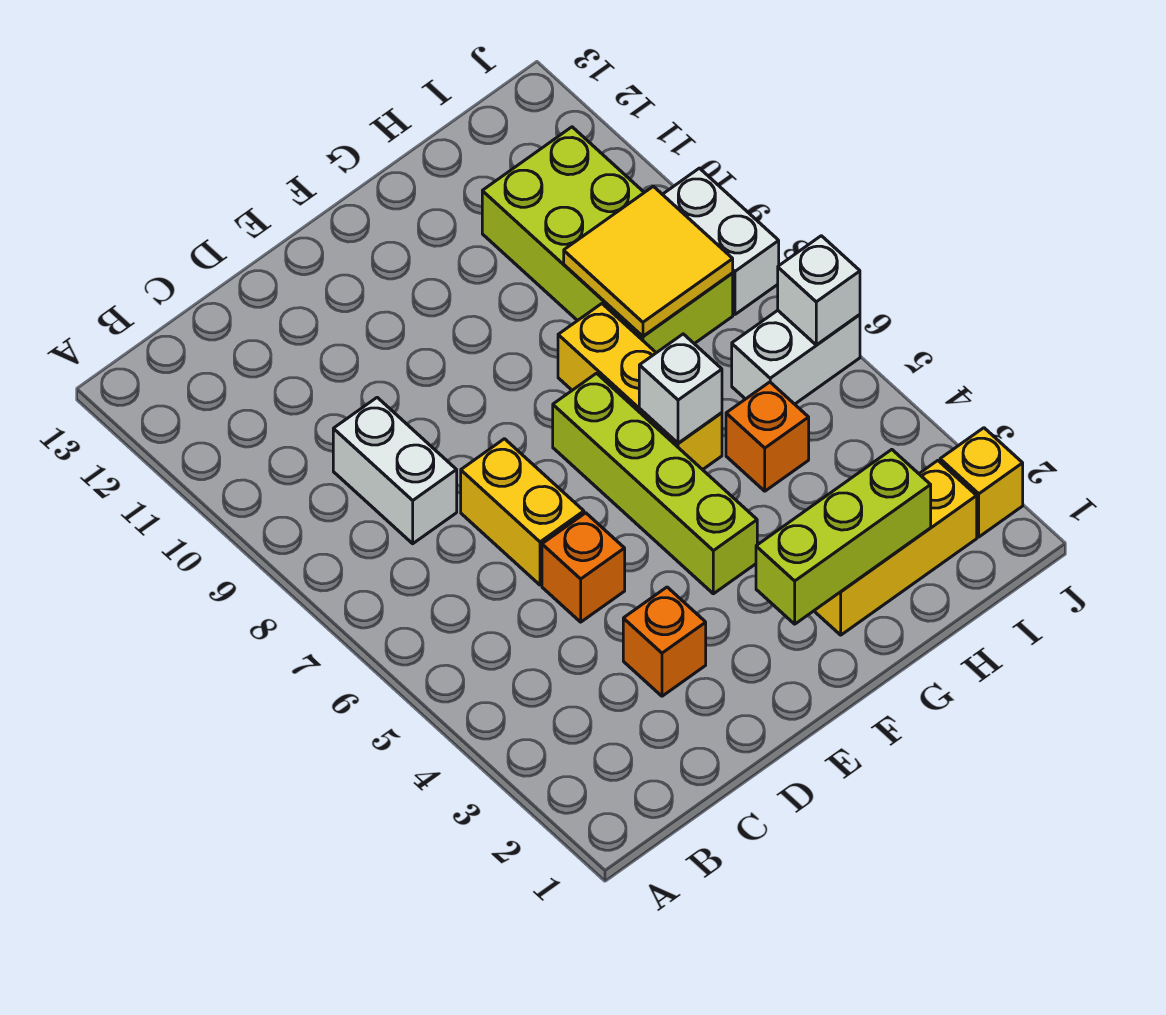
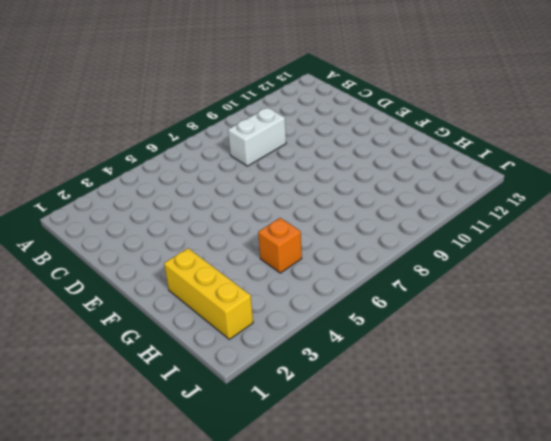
none -> orange brick D3 level 1
none -> orange brick D5 level 1
none -> yellow brick D6:D7 level 1

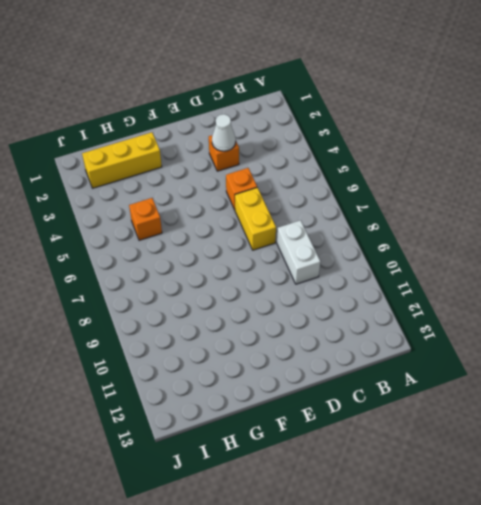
white cone D3 level 2 -> none
none -> lime brick F4:F7 level 1
none -> yellow brick G6:G8 level 1
none -> lime brick H8:I11 level 1

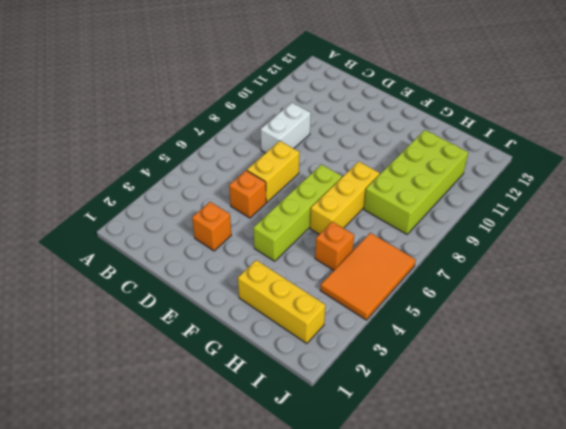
orange tile I4:J6 level 1 -> white brick I6:J6 level 1
none -> yellow brick J2 level 1
none -> white brick J8:J9 level 1
none -> lime brick F2:H2 level 2

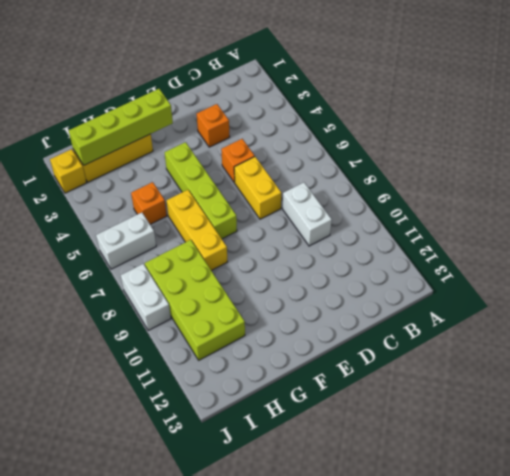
lime brick F2:I2 level 2 -> lime brick F2:H2 level 2
none -> white brick G6 level 2
none -> yellow tile H8:I9 level 2
none -> white brick J6 level 2

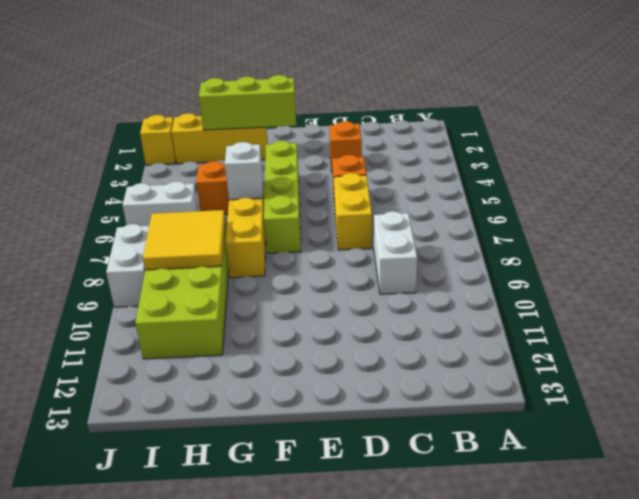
none -> white brick J6 level 2

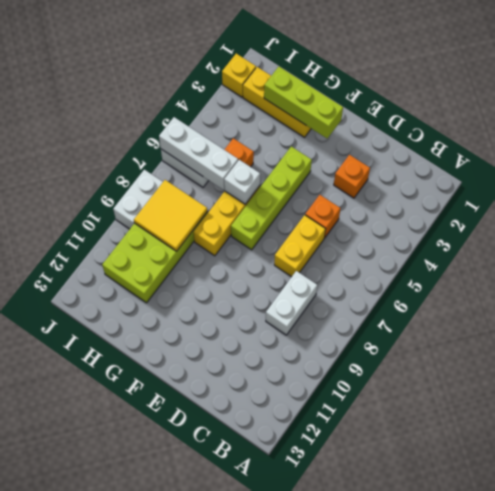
white brick H6:J6 level 2 -> white brick J6 level 2

